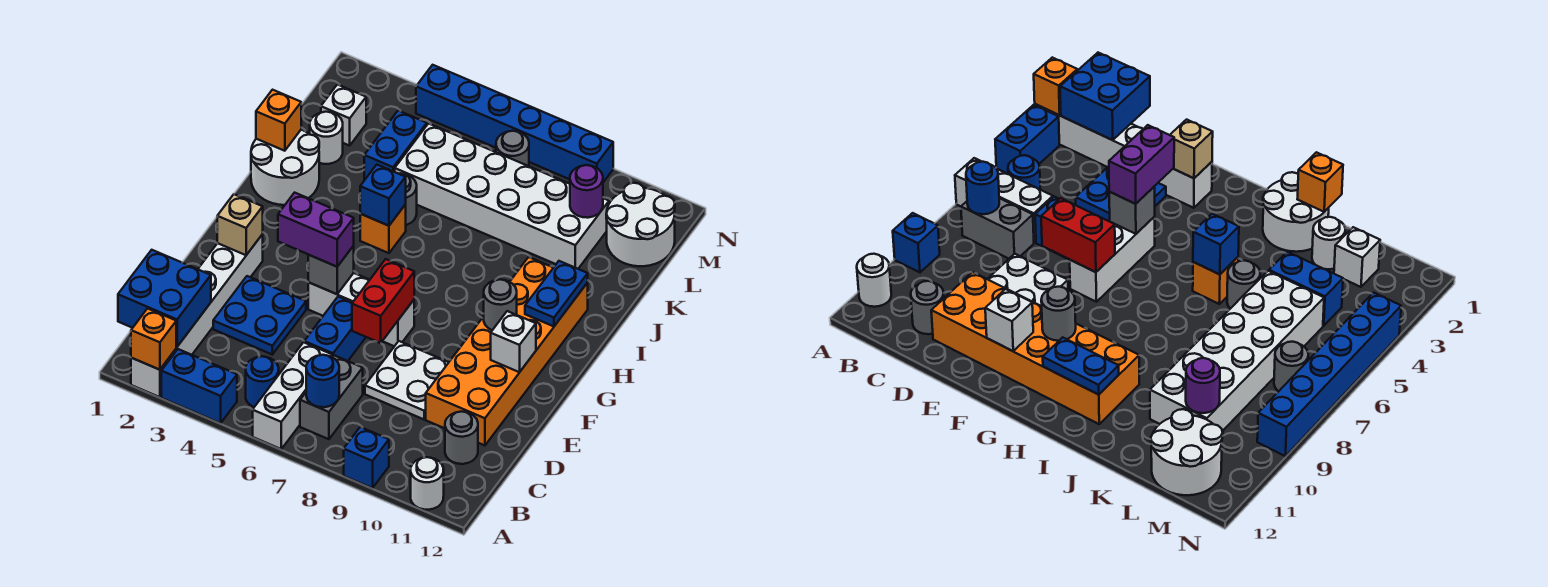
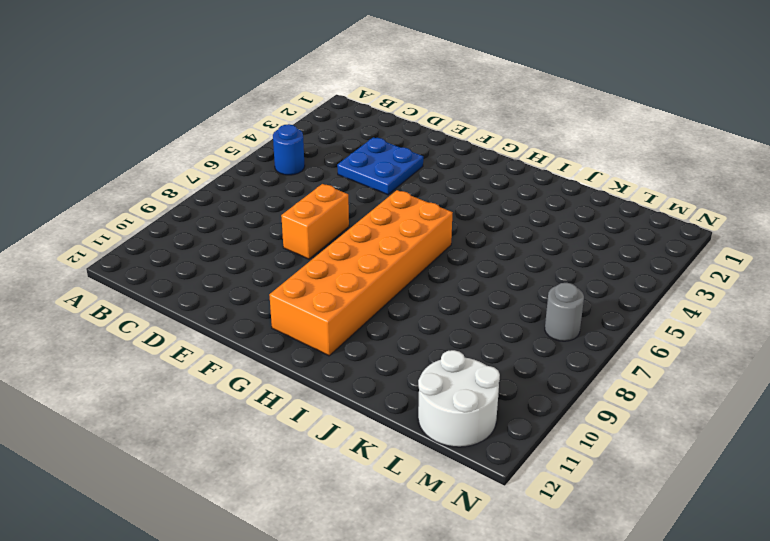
orange brick E7:E8 level 1 -> white plate D8:E9 level 1
orange brick G6:H11 level 1 -> orange brick D10:I11 level 1
none -> white brick A2:F2 level 1
none -> blue brick A3:A4 level 1
none -> white brick A6:C6 level 1
none -> blue brick A9 level 1

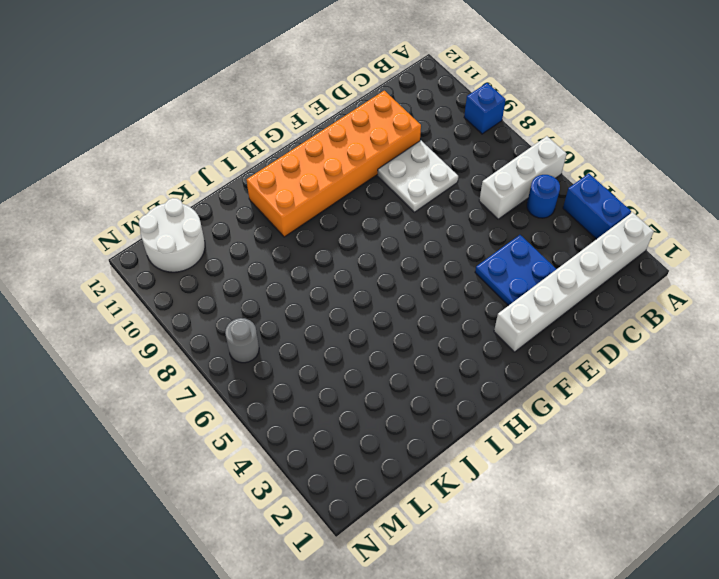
none -> white round brick A11 level 1
none -> grey brick B7:C7 level 1
none -> grey round brick C11 level 1
none -> blue brick D6:E6 level 1

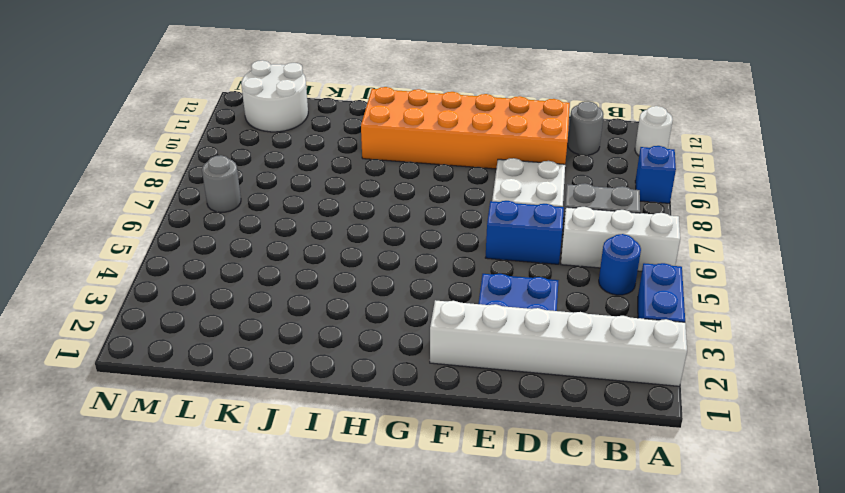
none -> white brick F5:F7 level 1
none -> white round brick I1:J2 level 1
none -> orange brick I5 level 1
none -> grey round brick J5 level 1

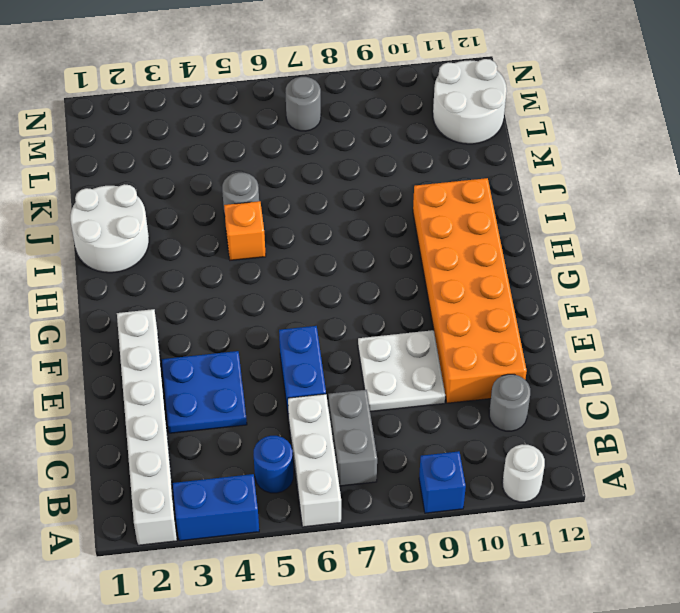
none -> white brick F5:F7 level 1
none -> white round brick K2 level 1
none -> blue brick K4:L4 level 1
none -> white brick K5:L10 level 1

